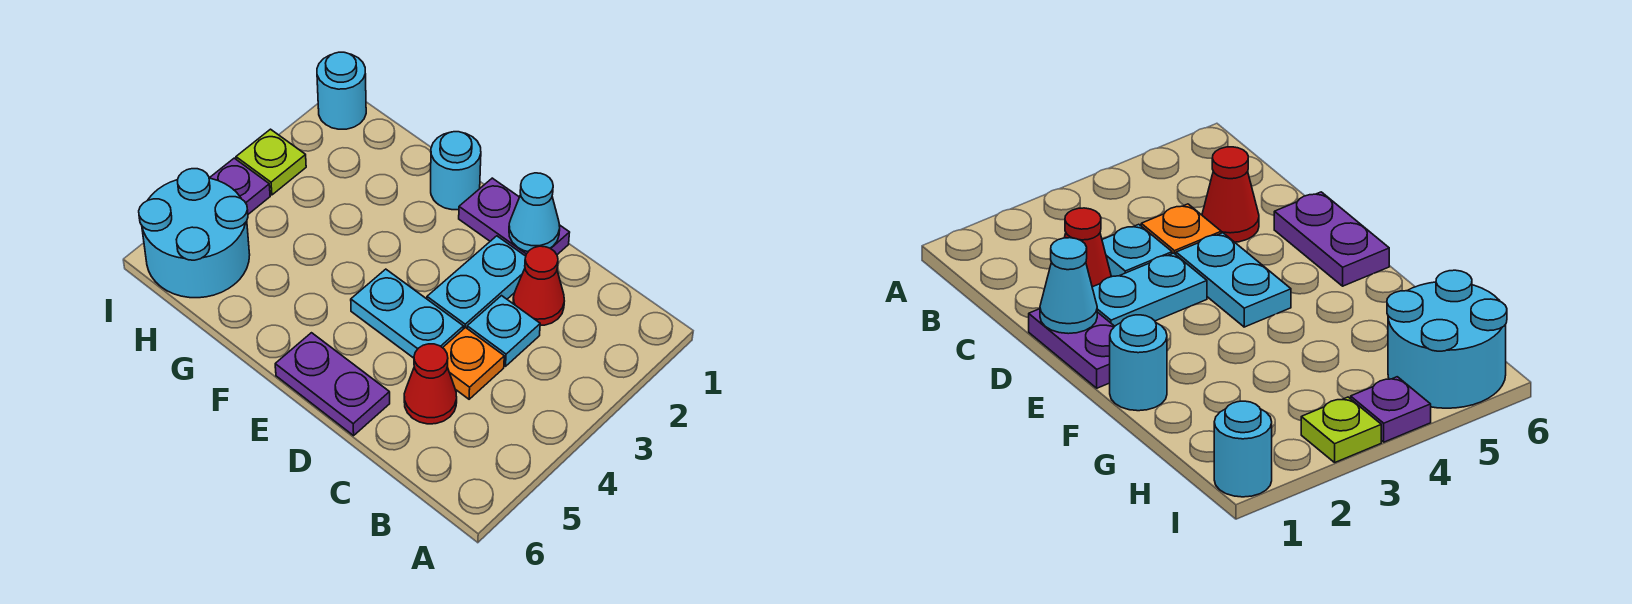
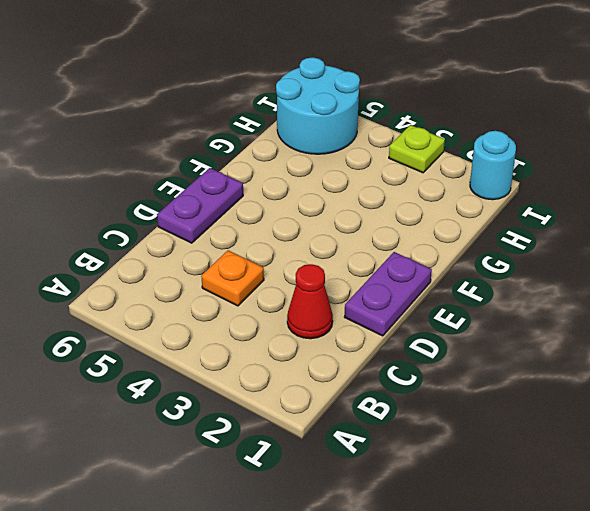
none -> cyan plate C3 level 1
none -> red cone C5 level 1
none -> cyan plate D2:D3 level 1

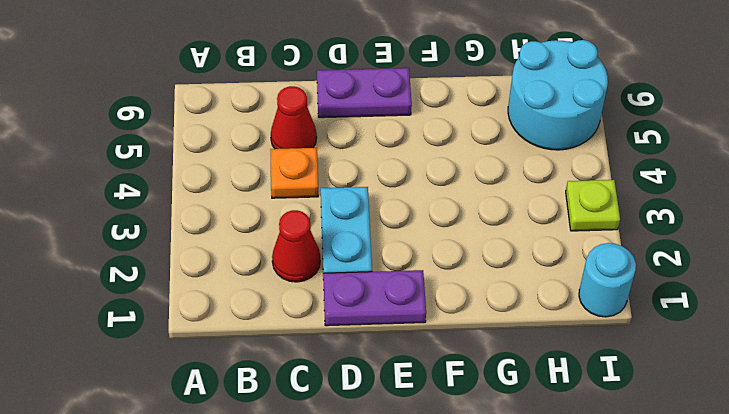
none -> cyan plate C3 level 1
none -> cyan plate D4:E4 level 1
none -> cyan round brick F1 level 1

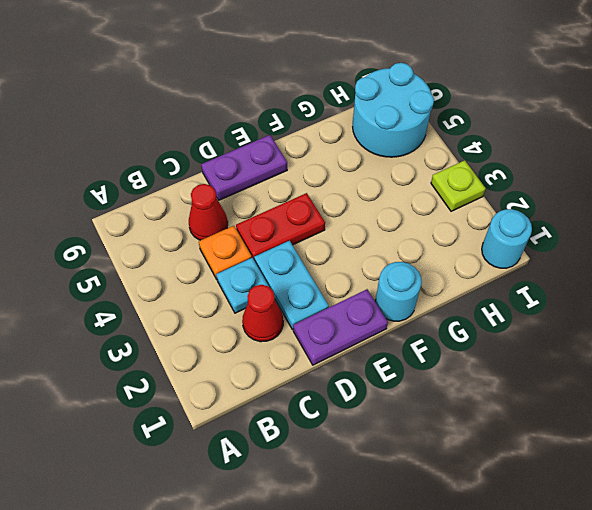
red plate D4:E4 level 1 -> cyan plate D4:E4 level 1
none -> purple plate I4 level 1
none -> cyan cone D1 level 2

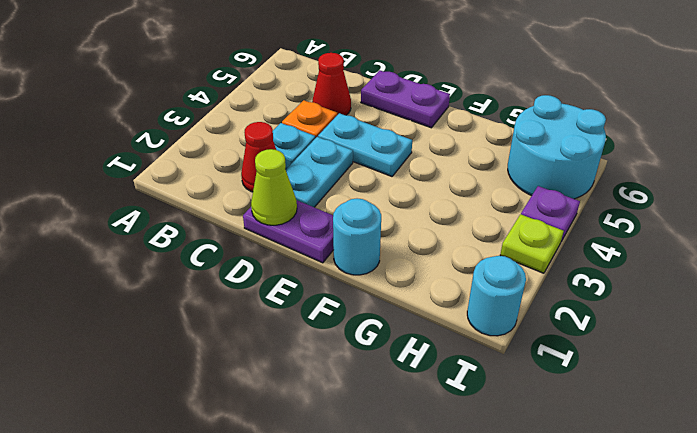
lime cone D1 level 2 -> cyan cone D1 level 2

